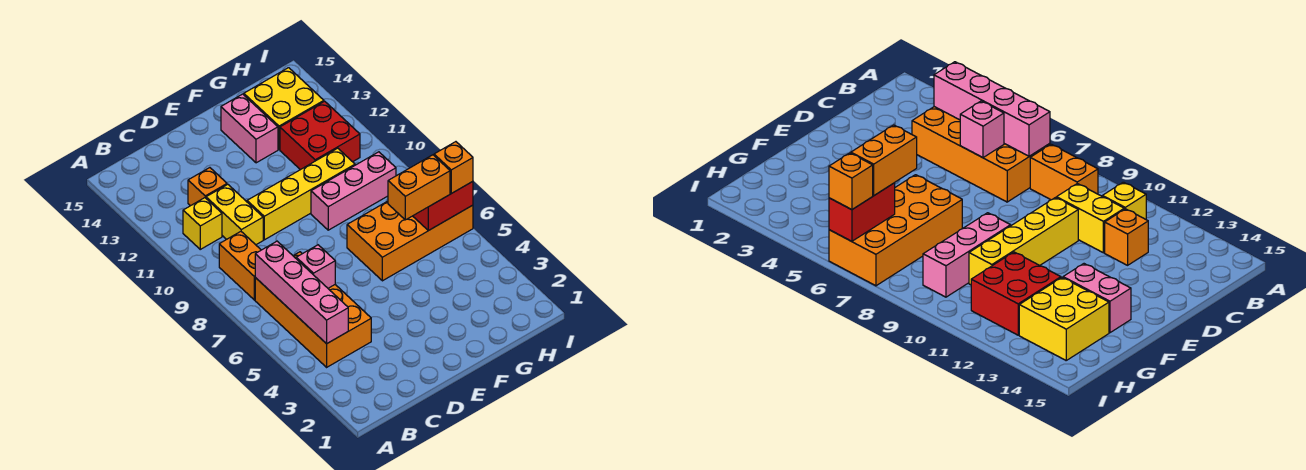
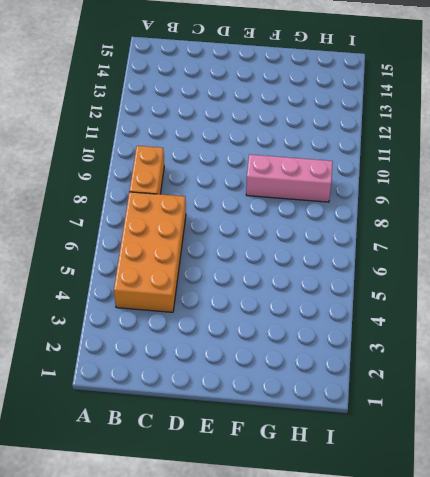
none -> yellow brick B11 level 1
none -> yellow brick C10:C11 level 1
none -> orange brick C12 level 1

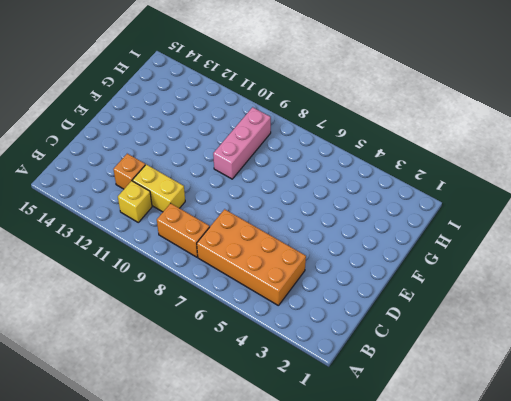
none -> yellow brick D10:G10 level 1
none -> orange brick F6:I7 level 1
none -> pink brick F13:F14 level 1

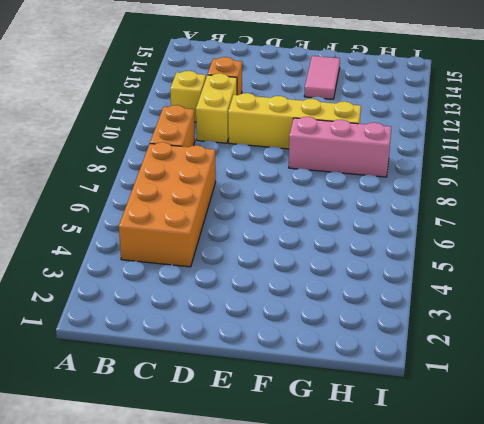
pink tile F13:F14 level 1 -> pink brick F13:F14 level 1
none -> orange brick F6:I7 level 1
none -> red brick G11:H12 level 1
none -> yellow brick G13:H14 level 1

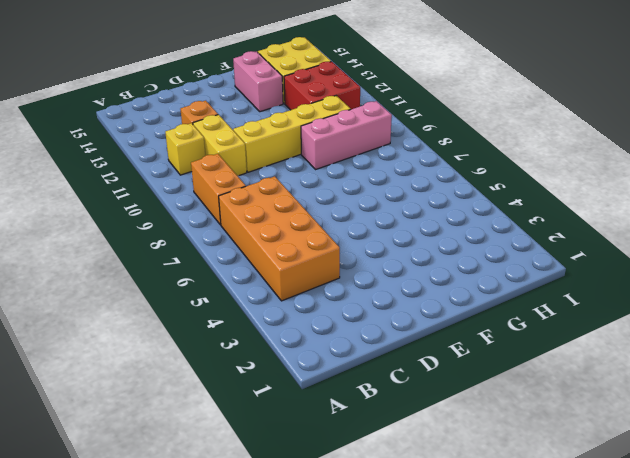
none -> orange brick F6:I7 level 1
none -> pink brick B4:B7 level 2
none -> pink brick C6 level 2

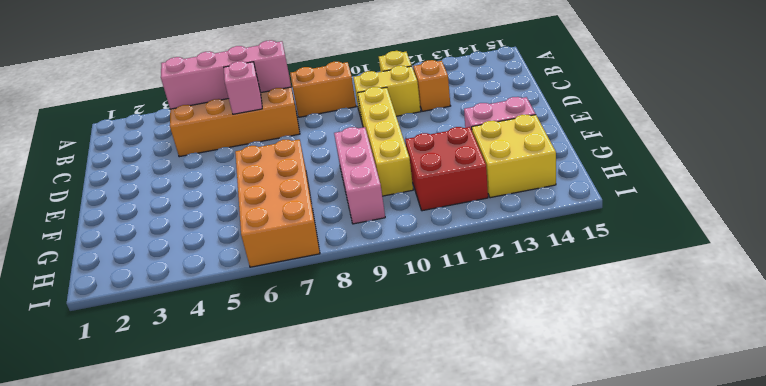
none -> red brick H6:I6 level 2
none -> orange brick G6:H6 level 3
none -> orange brick I6 level 3

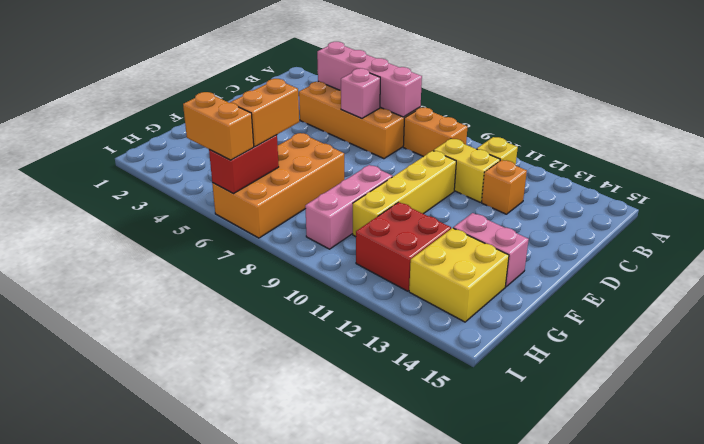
orange brick I5:I6 level 3 -> orange brick I6 level 3

